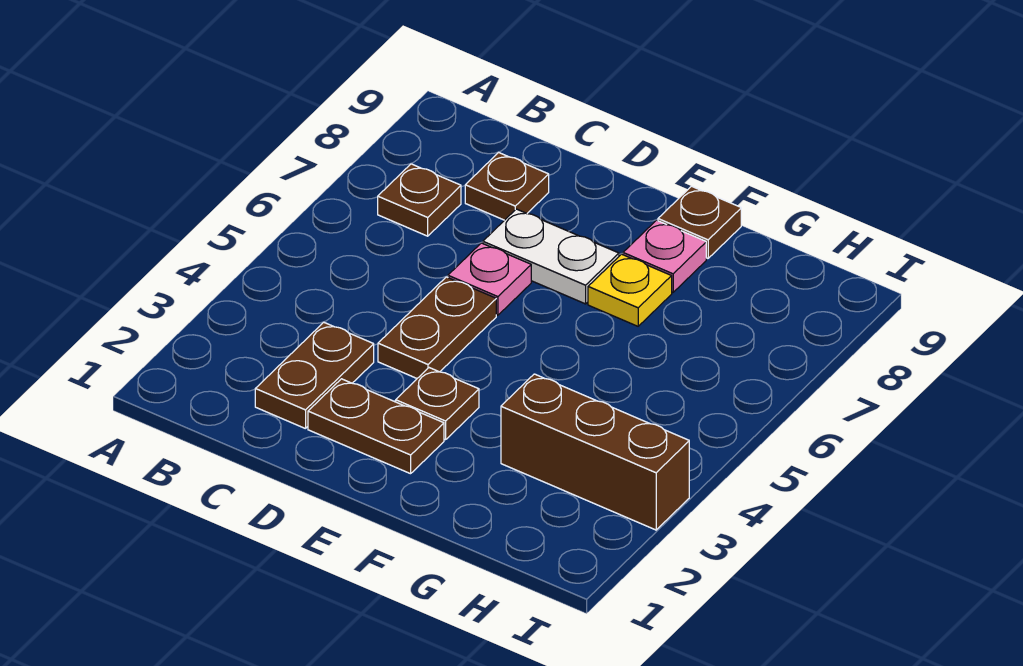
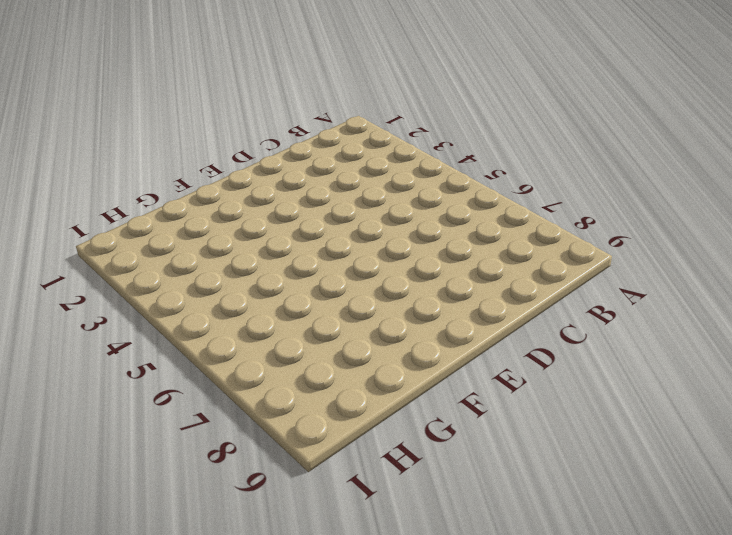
none -> brown plate B7 level 1
none -> brown plate C2:C3 level 1
none -> brown plate C8 level 1

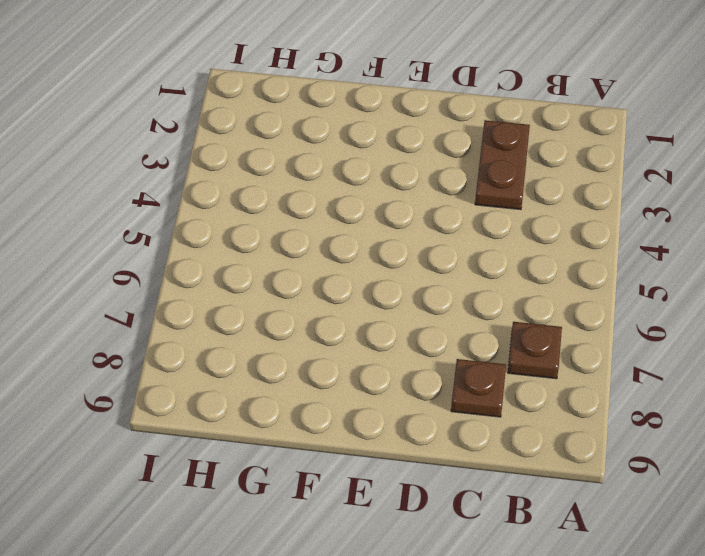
none -> brown plate D2:E2 level 1
none -> brown plate D4:D5 level 1
none -> pink plate D6 level 1

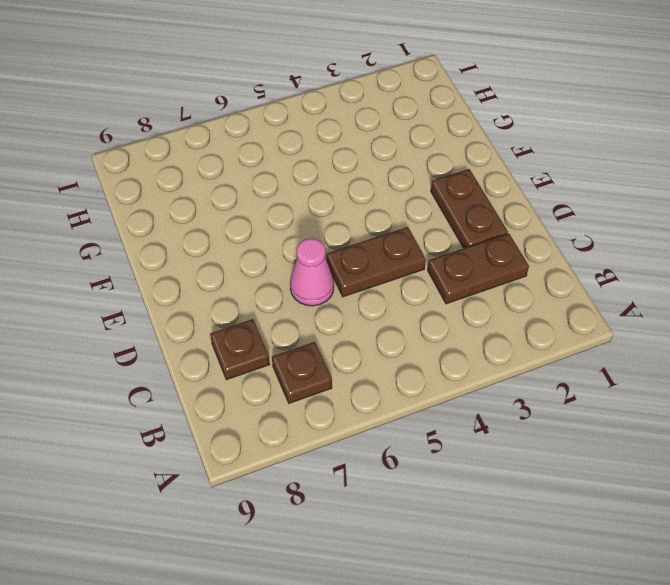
pink cone D6 level 1 -> pink plate D6 level 1
none -> white plate D7:E7 level 1
none -> brown plate E3 level 1
none -> yellow plate F7 level 1

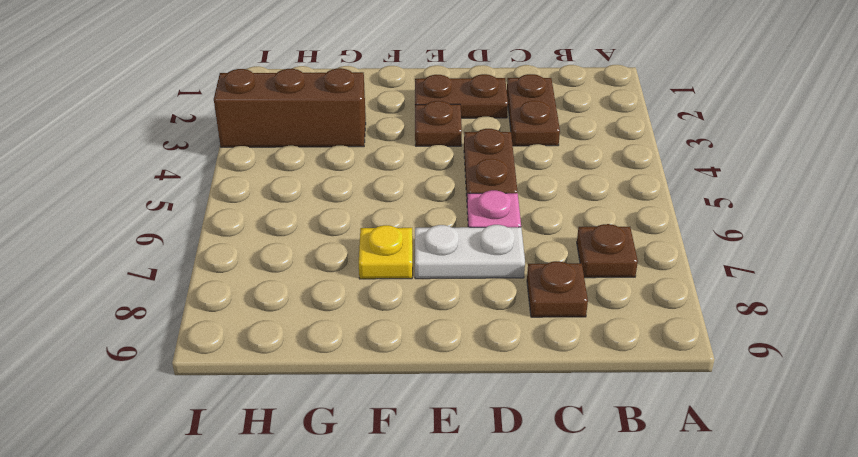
none -> pink plate F8 level 1
none -> brown plate F9 level 1

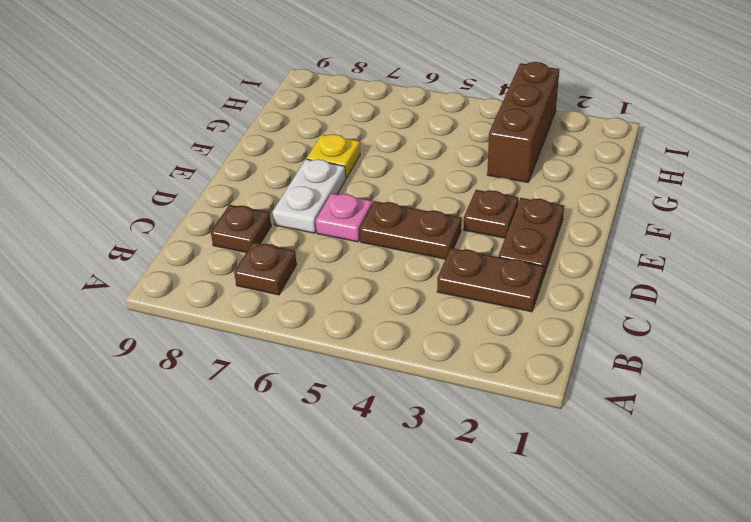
none -> pink plate F8 level 1
none -> brown plate F9 level 1

